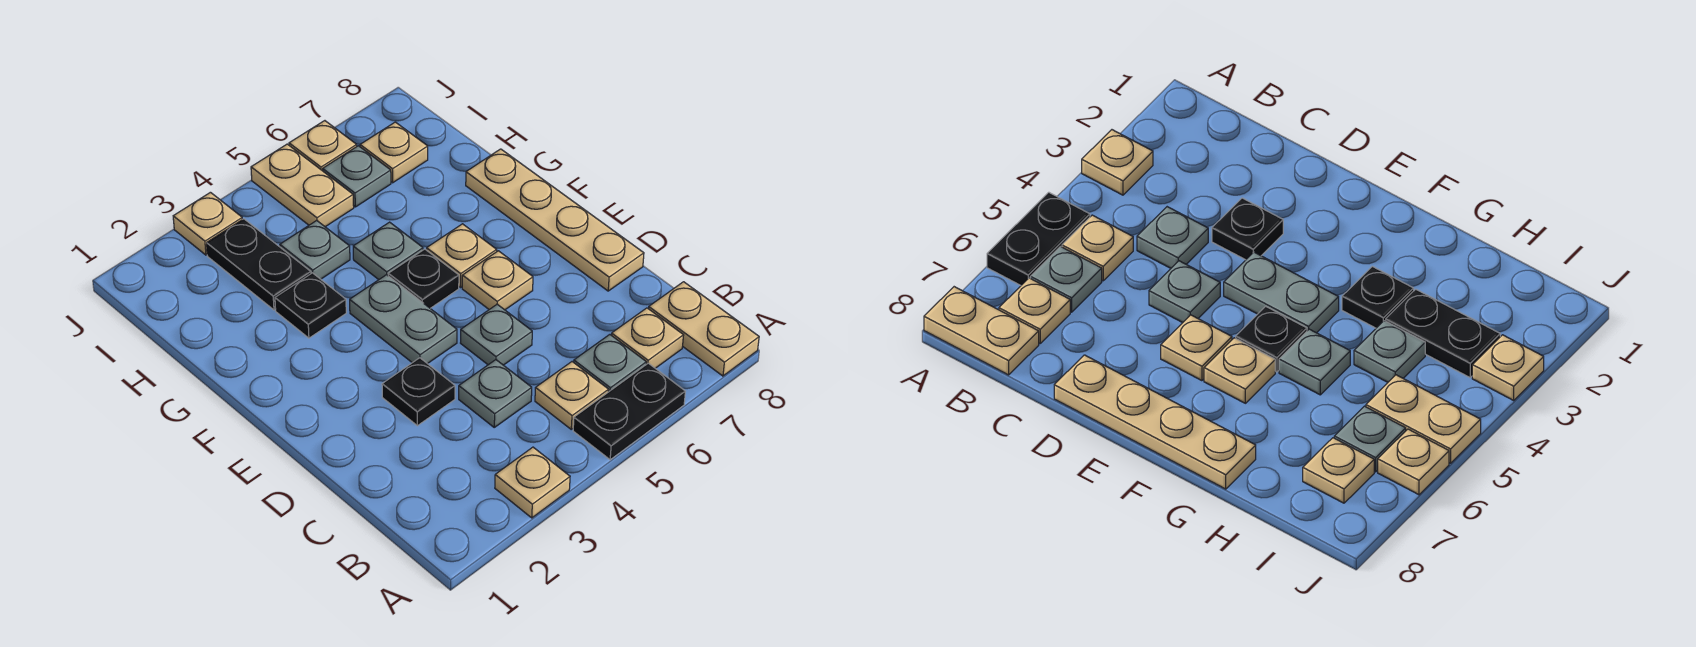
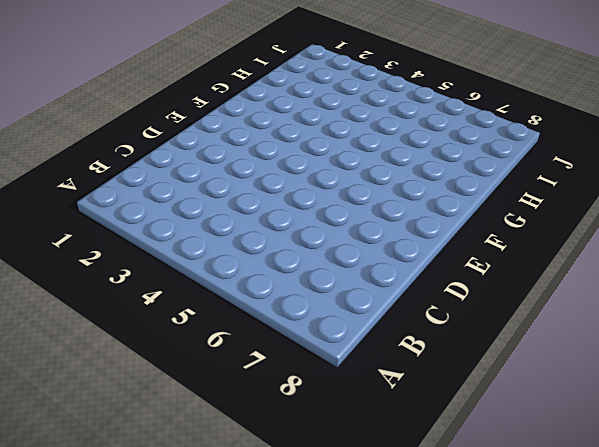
none -> tan plate A3 level 1
none -> black plate A5:A6 level 1
none -> tan plate A8:B8 level 1

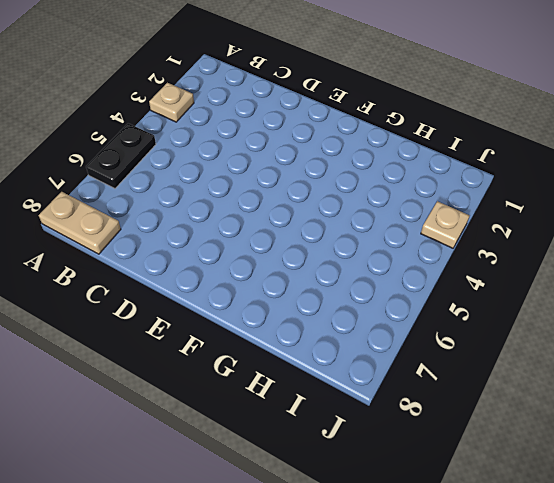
none -> tan plate B5 level 1
none -> grey plate B6 level 1
none -> tan plate B7 level 1

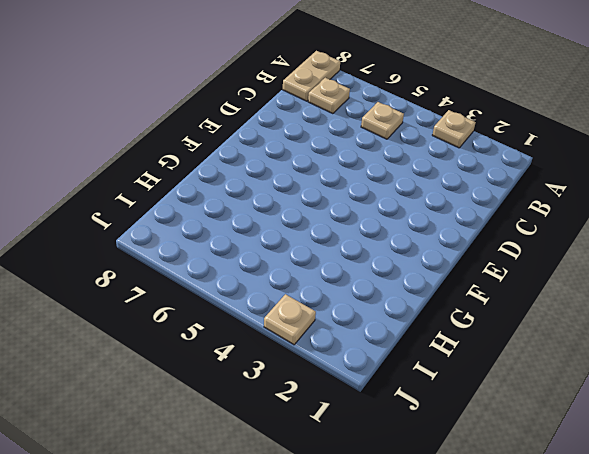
none -> black plate A5:A6 level 1
none -> grey plate B6 level 1
none -> grey plate C4 level 1

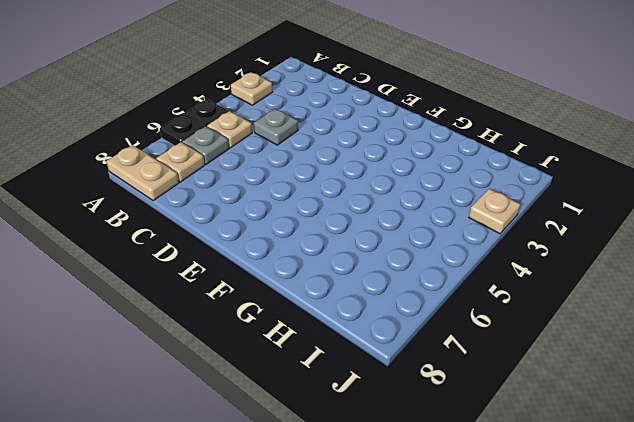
none -> black plate D3 level 1
none -> grey plate D5 level 1
none -> tan plate D8:G8 level 1

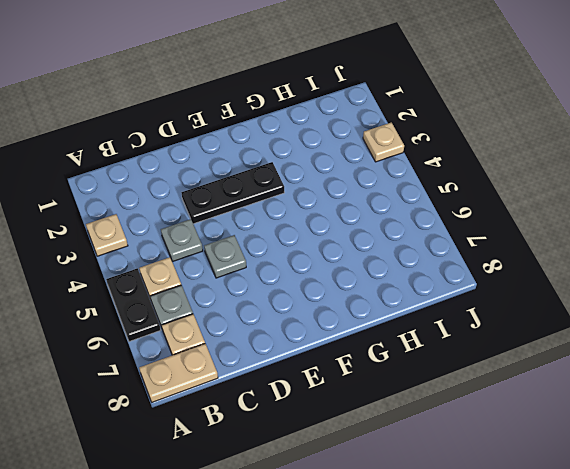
black plate D3:F3 level 1 -> black plate D3 level 1
none -> tan plate D8:G8 level 1
none -> grey plate E4:F4 level 1
none -> tan plate E6 level 1

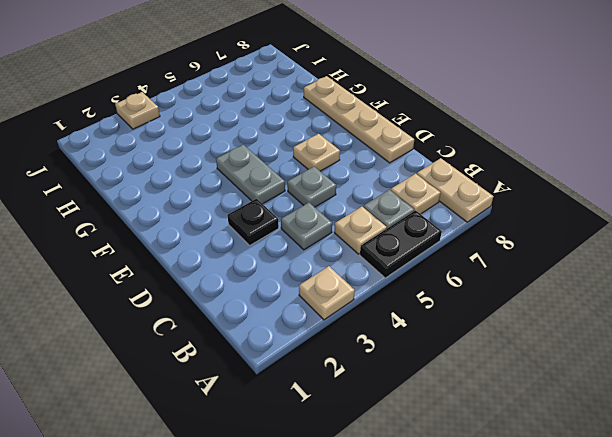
none -> black plate F5 level 1
none -> tan plate F6 level 1
none -> black plate G3 level 1

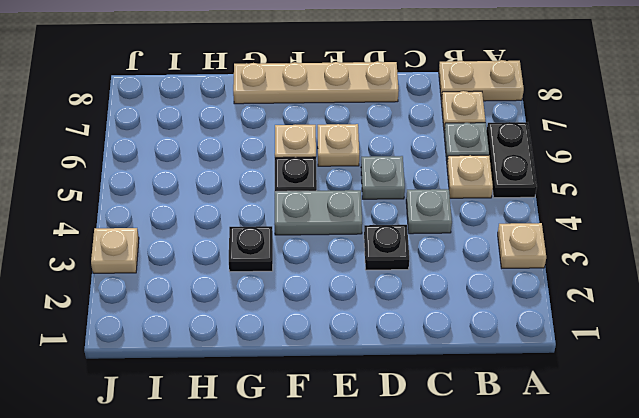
none -> grey plate G5 level 1
none -> black plate H3:I3 level 1
none -> grey plate H4 level 1

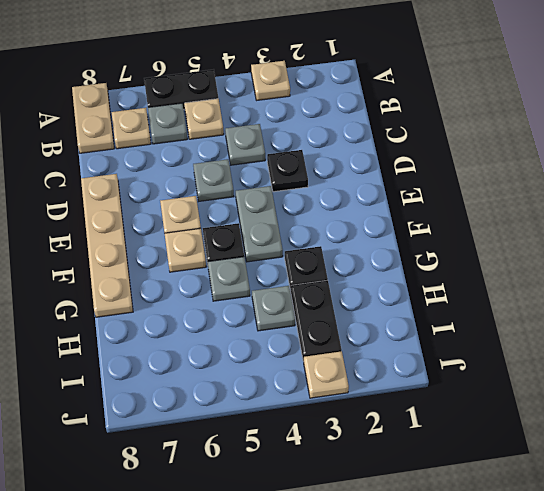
none -> tan plate I5:J5 level 1
none -> grey plate I6 level 1
none -> tan plate I7 level 1

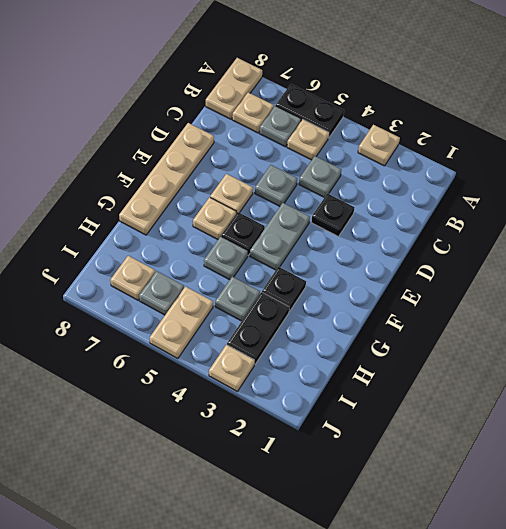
none -> tan plate J6 level 1

